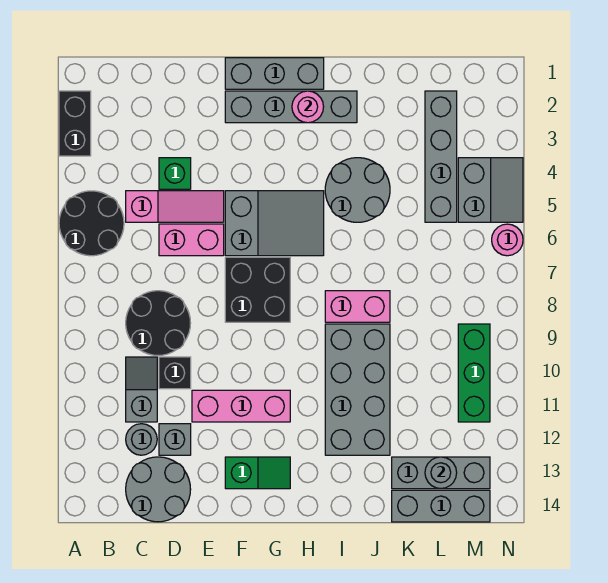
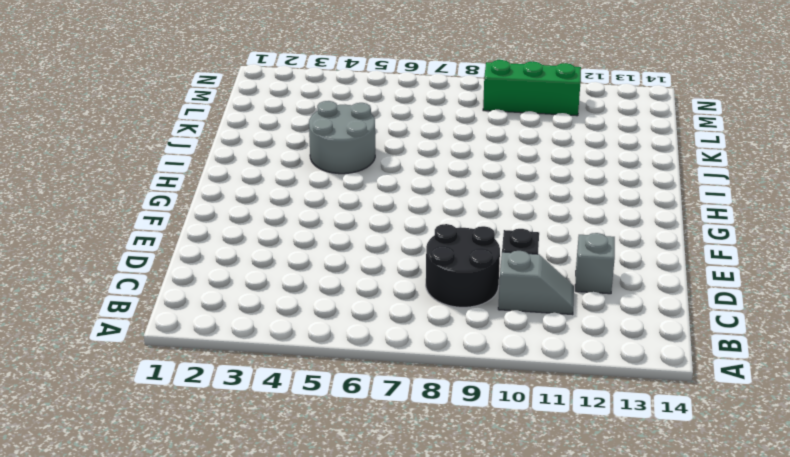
grey slope C10:C11 level 1 top 10 -> grey slope C10:C11 level 1 top 11
none -> black brick A2:A3 level 1
none -> black round brick A5:B6 level 1
none -> pink slope C5:E5 level 1 top C

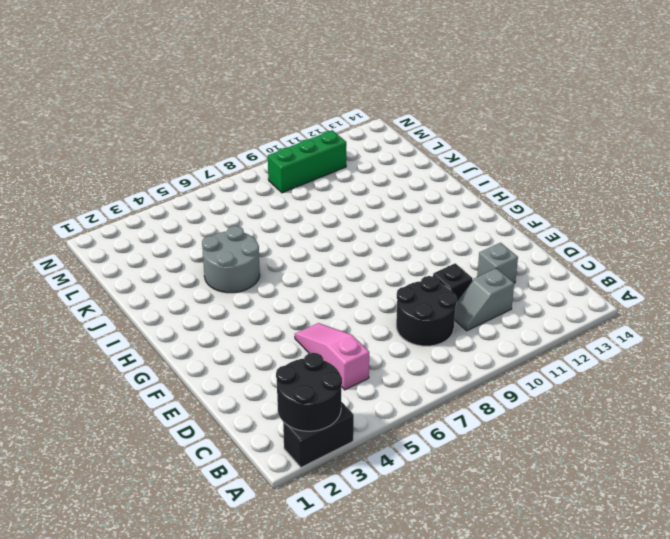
black round brick A2:B3 level 2 -> black round brick A5:B6 level 1
none -> grey round brick C12 level 1
none -> grey round brick C13:D14 level 1
none -> green brick D4 level 1

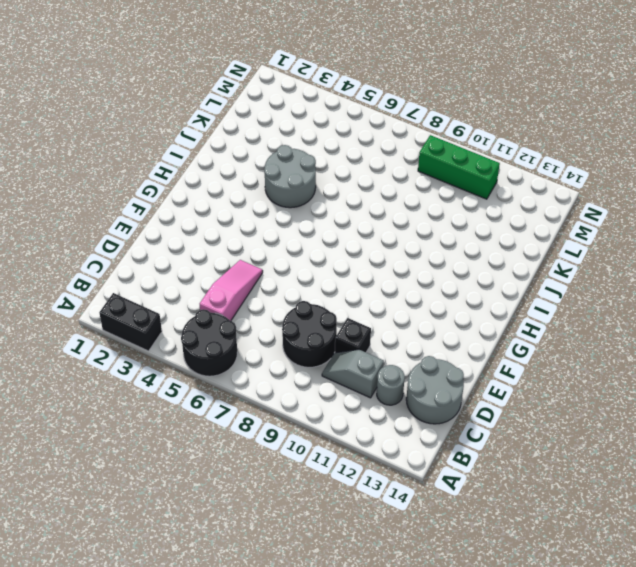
none -> green brick D4 level 1
none -> pink brick D6:E6 level 1
none -> grey brick D12 level 1

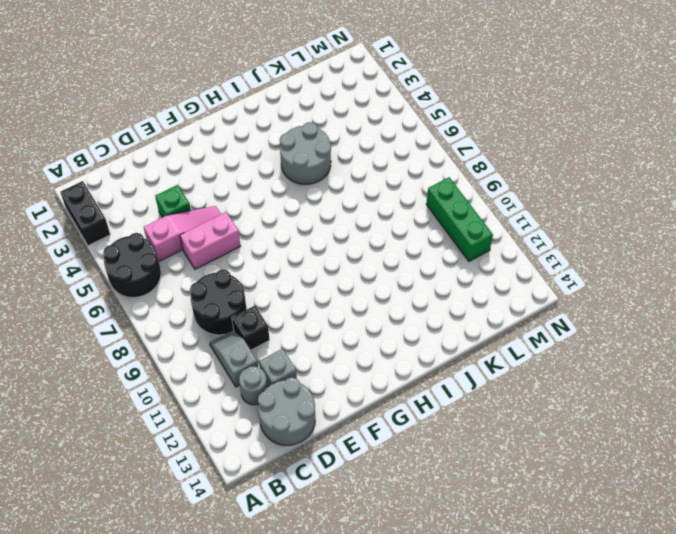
none -> pink brick E11:G11 level 1
none -> grey brick F1:H1 level 1
none -> grey brick F2:I2 level 1

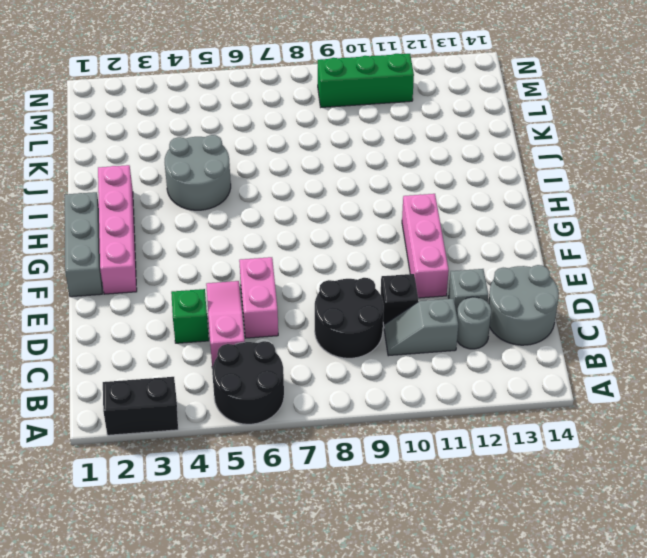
pink brick F2:I2 level 1 -> grey brick F2:I2 level 1
none -> grey slope F5:H6 level 1 top F
none -> black brick F7:G8 level 1
none -> green slope F13:G13 level 1 top F

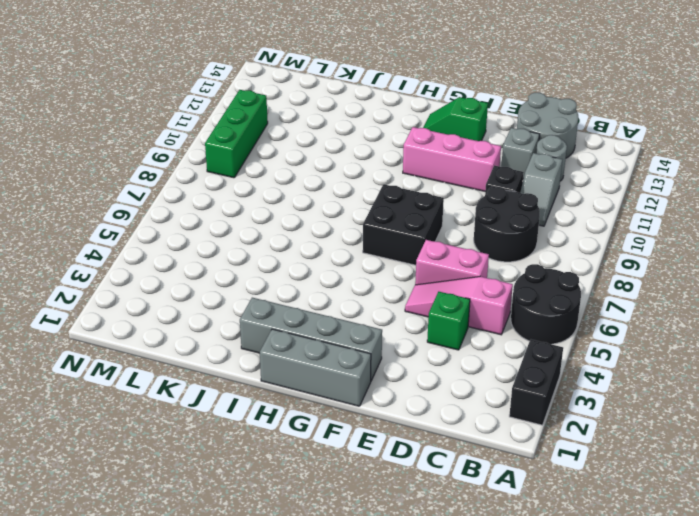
none -> grey slope F5:H6 level 1 top F
none -> grey round brick I4:J5 level 1
none -> pink brick I8:J8 level 1

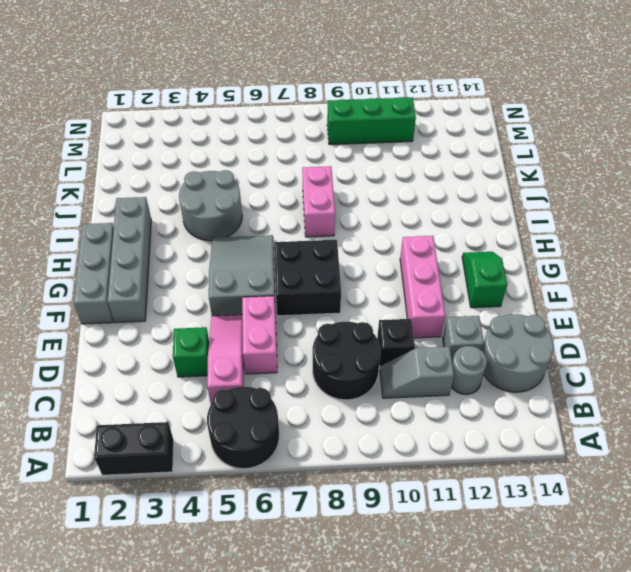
none -> grey brick I9:J12 level 1
none -> grey brick K13:M13 level 1
none -> grey brick K14:M14 level 1

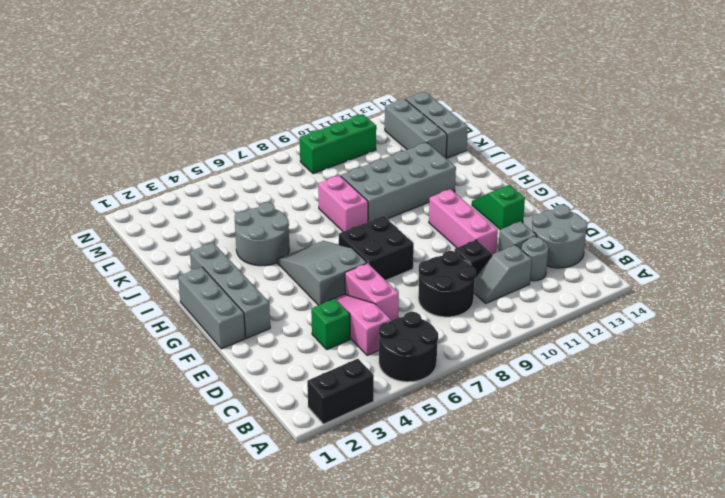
none -> grey brick L2:L5 level 1
none -> grey slope M4:N5 level 1 top M
none -> pink round brick N6 level 1

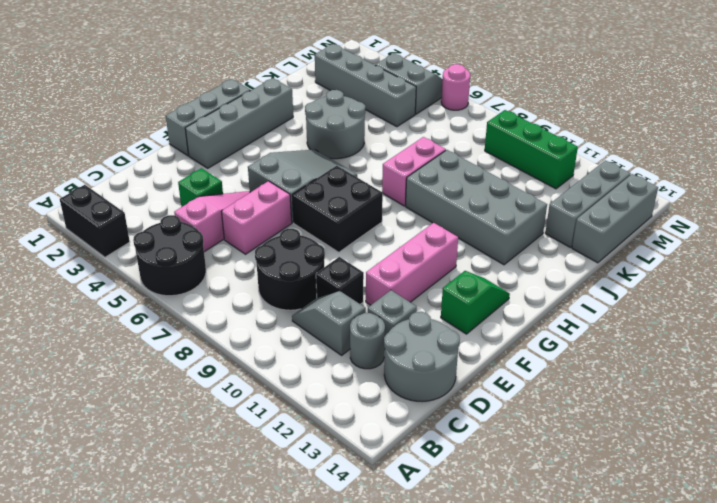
none -> pink round brick H2 level 2
none -> grey round brick L13 level 2

